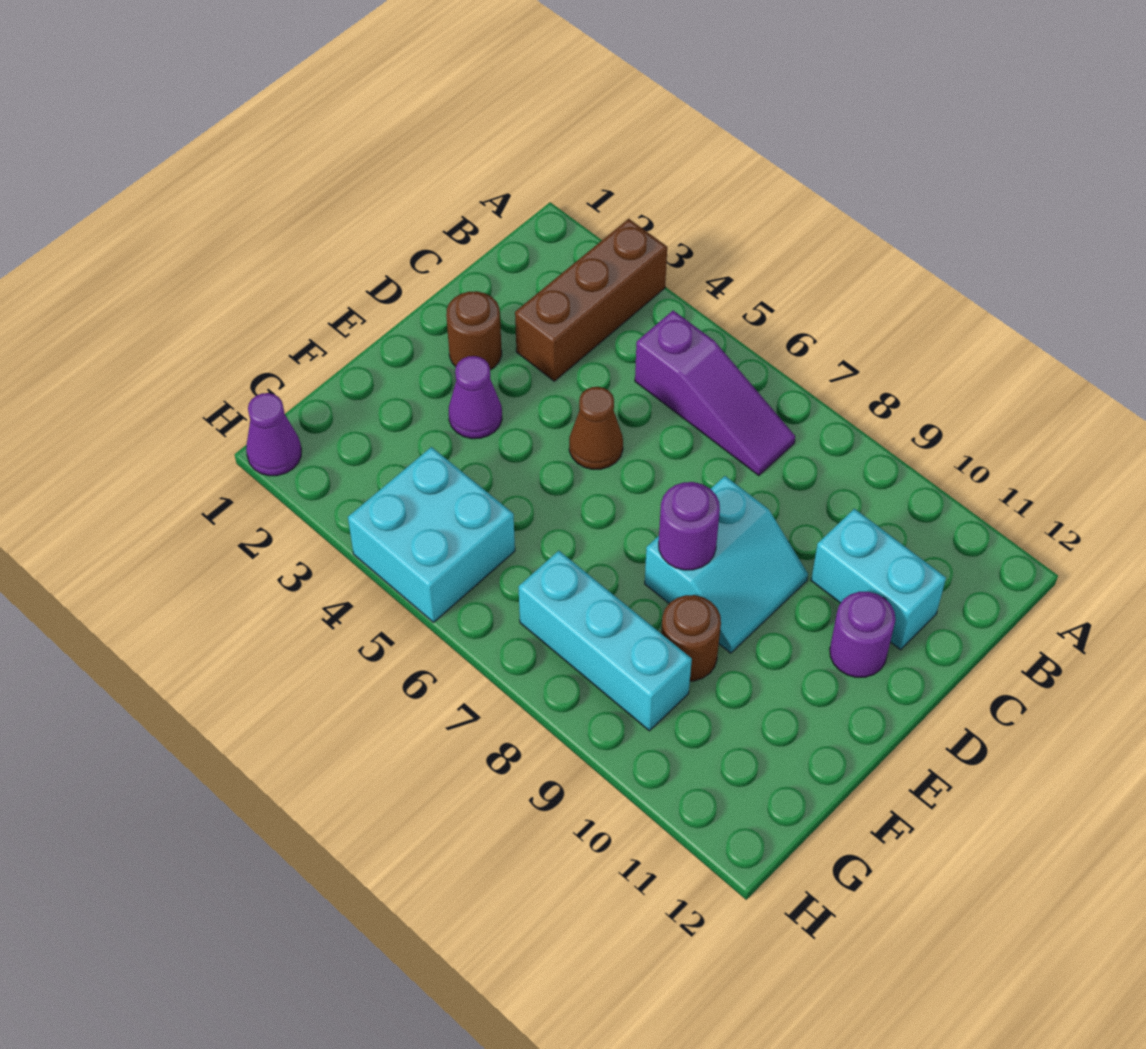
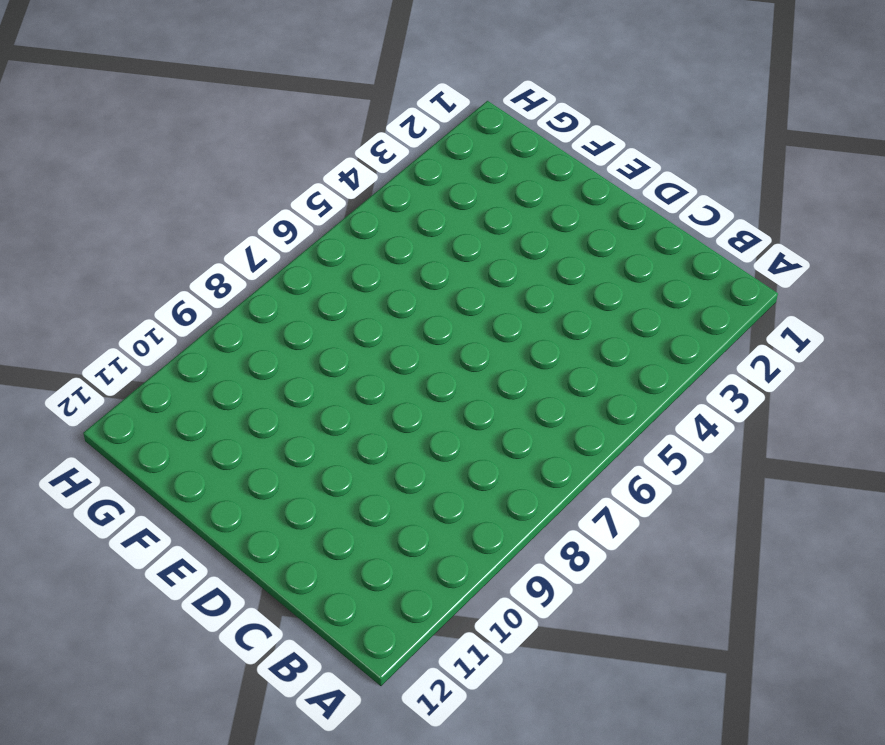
none -> brown brick A3:C3 level 1
none -> purple slope B5:B7 level 1 top 5
none -> cyan brick C10:C11 level 1

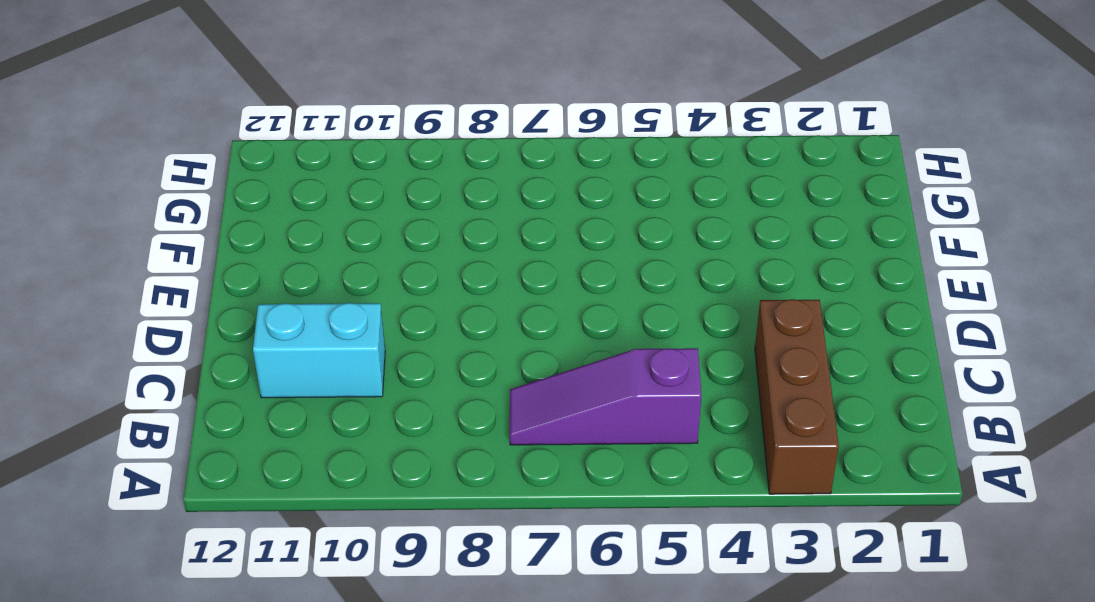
none -> brown round brick D2 level 1
none -> brown cone D5 level 1
none -> cyan slope D8:E9 level 1 top 8

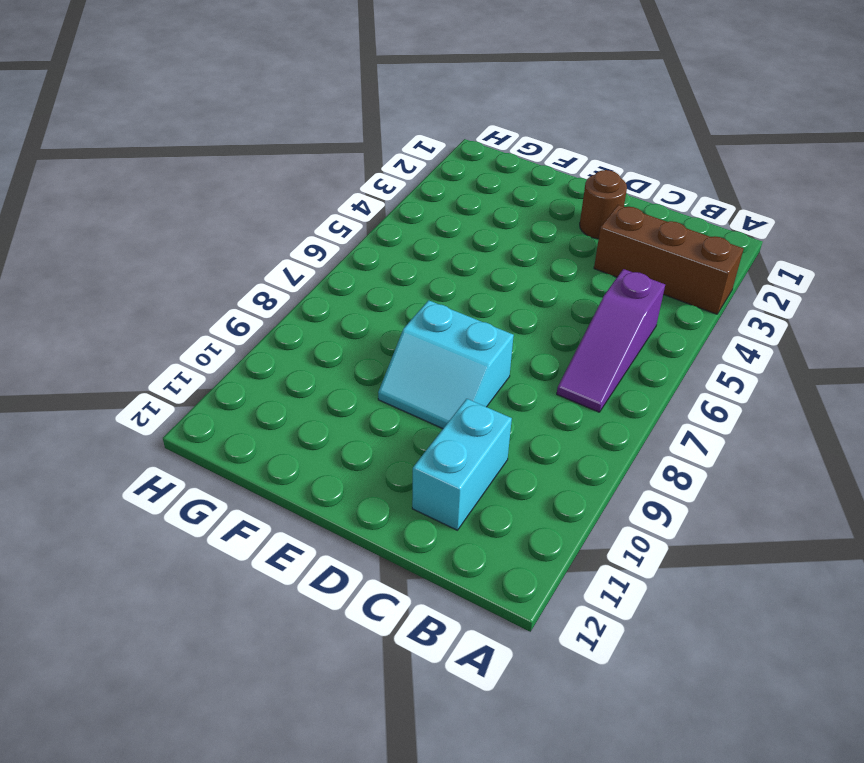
none -> brown cone D5 level 1
none -> purple round brick D11 level 1
none -> purple cone E3 level 1

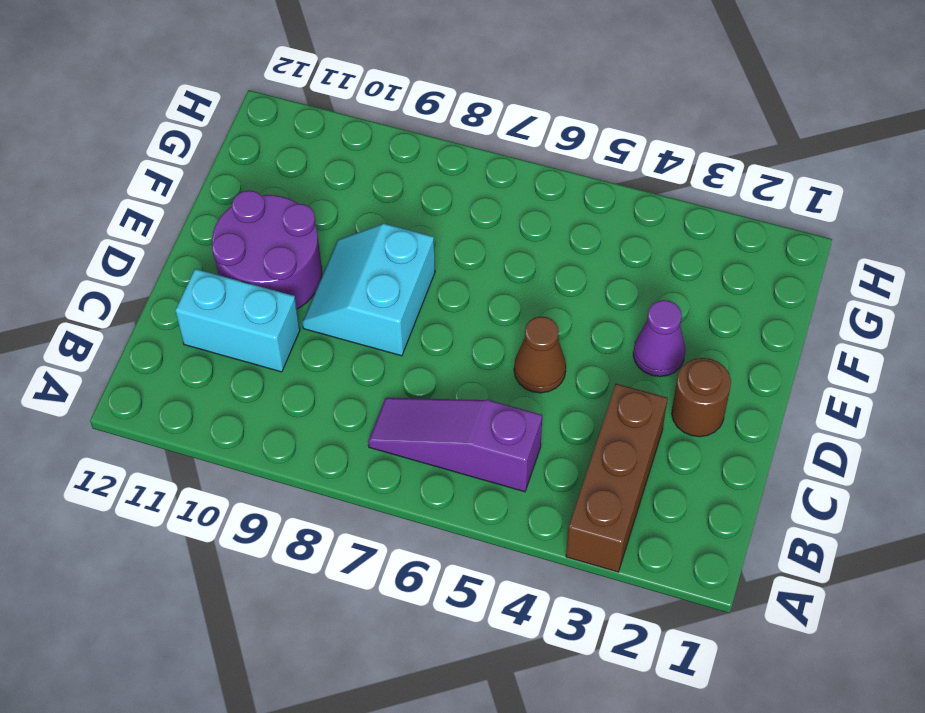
purple round brick D10:E11 level 1 -> purple round brick D11 level 1
none -> brown round brick F9 level 1
none -> cyan brick G4:H5 level 1
none -> cyan brick G7:G9 level 1

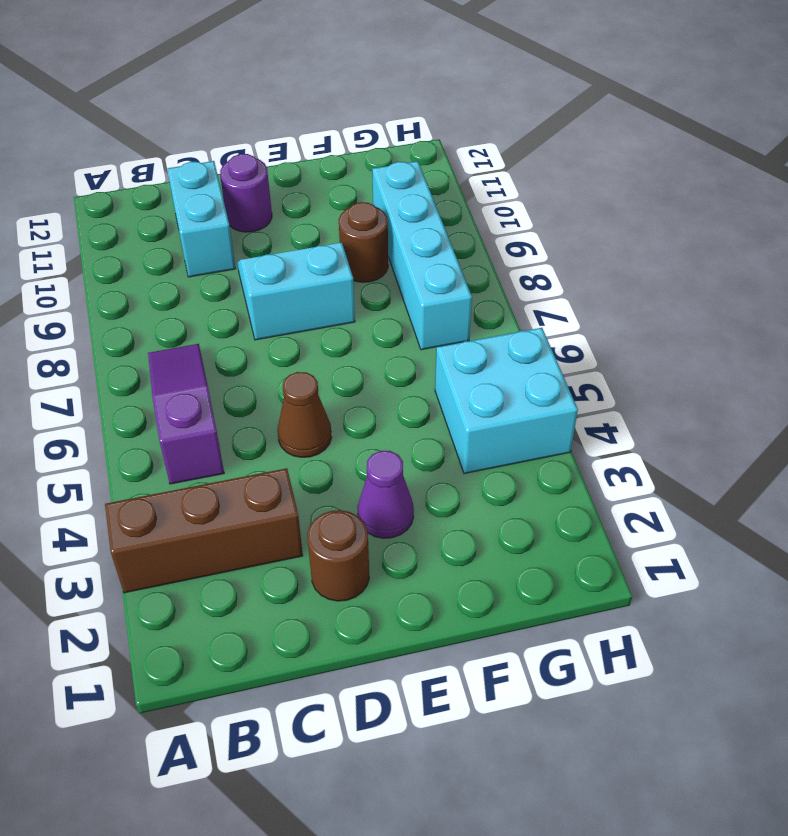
cyan brick G7:G10 level 1 -> cyan brick G7:G9 level 1
none -> purple cone H1 level 1
none -> purple round brick E8 level 2

